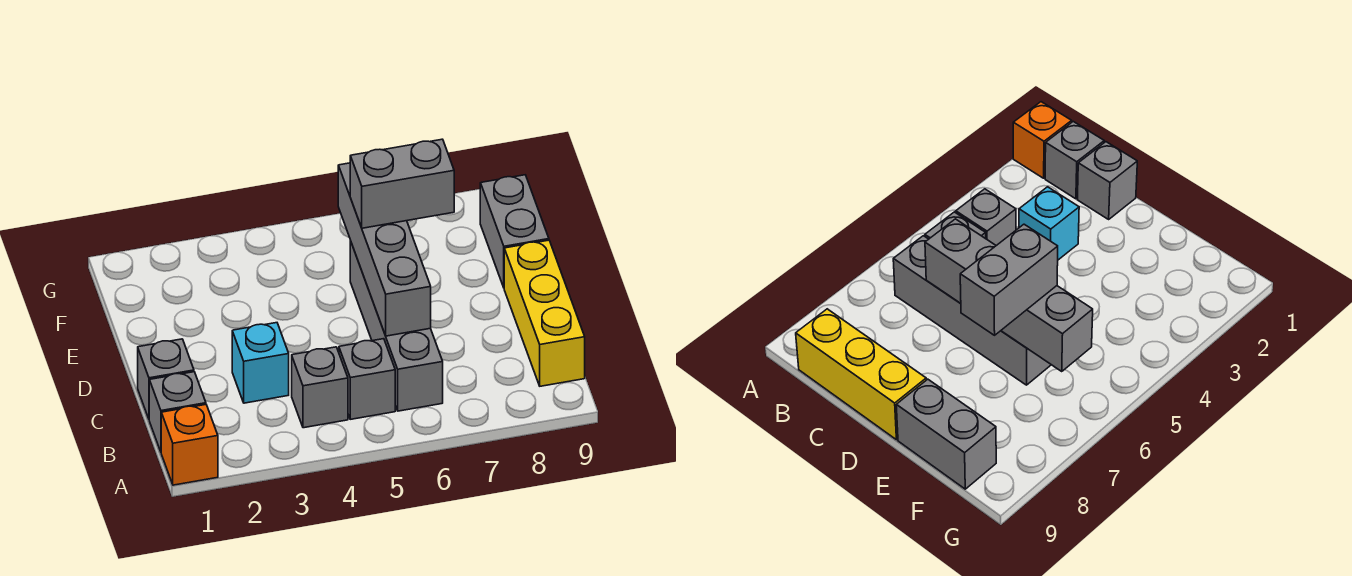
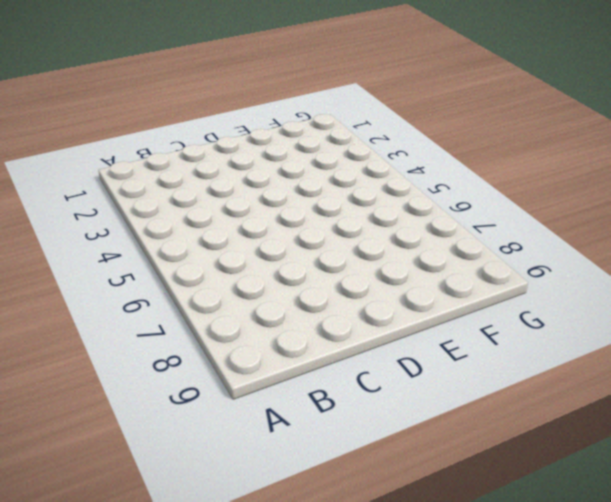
none -> orange brick A1 level 1
none -> grey brick B1 level 1

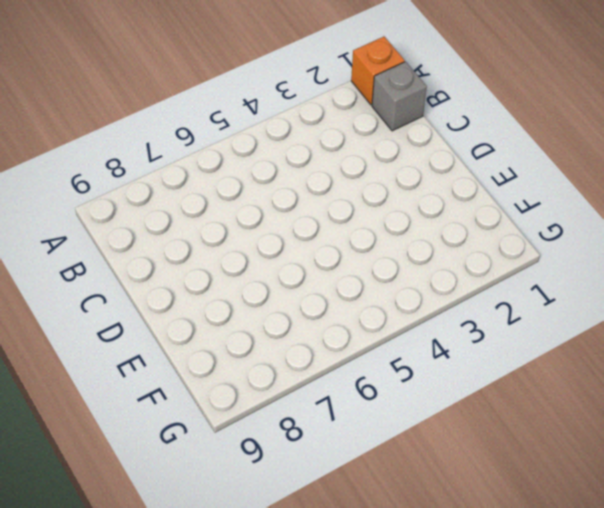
none -> grey brick B4 level 1
none -> grey brick B5 level 1

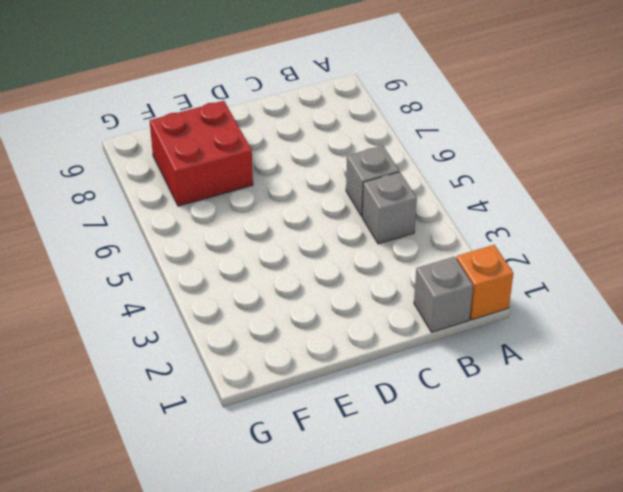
red brick E7:F8 level 1 -> none
none -> grey brick B6:E6 level 1
none -> yellow brick B9:D9 level 1

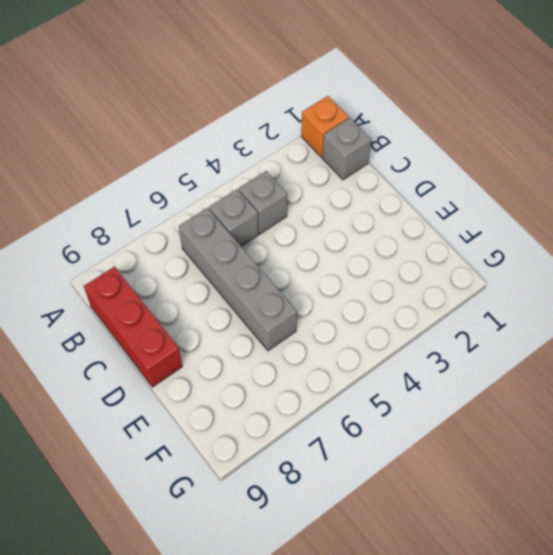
red brick B9:D9 level 1 -> yellow brick B9:D9 level 1
none -> grey brick C1 level 1
none -> cyan brick C3 level 1

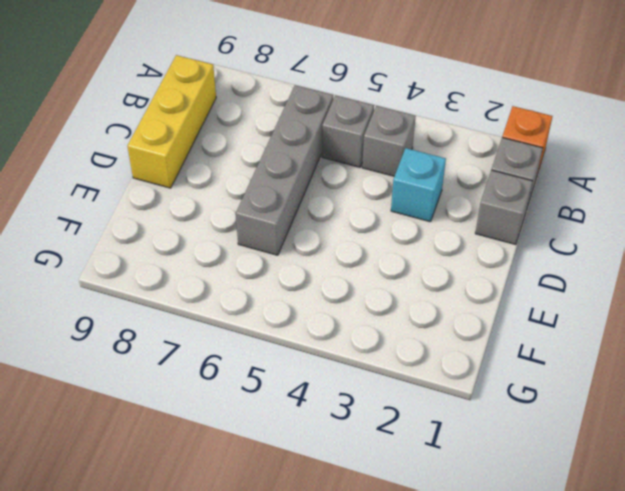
none -> grey brick E9:F9 level 1
none -> grey brick C6:F6 level 2

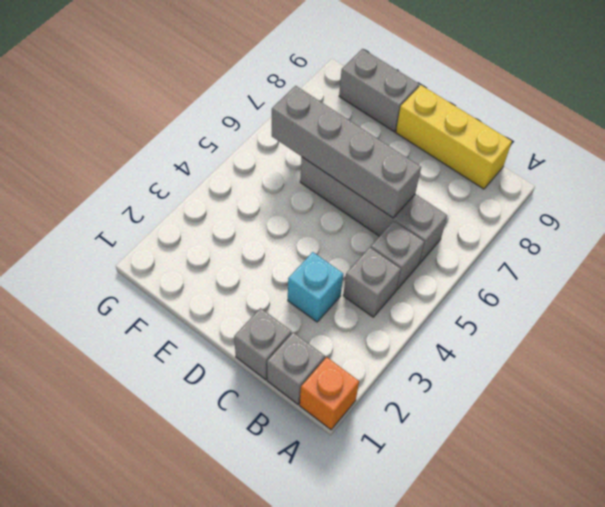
none -> grey brick E6:E7 level 3

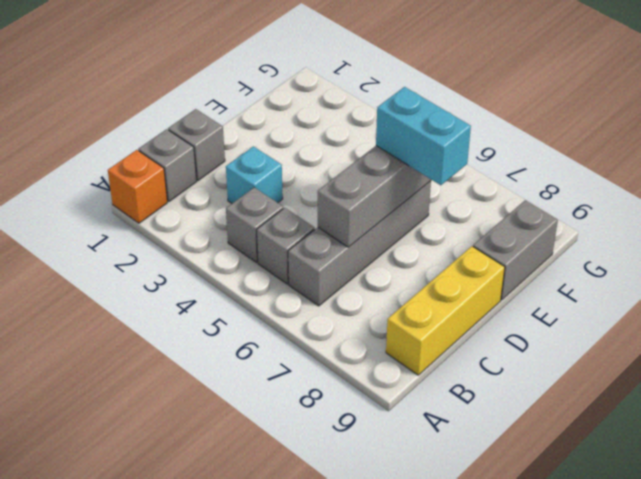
cyan brick E6:E7 level 3 -> grey brick E6:E7 level 3

